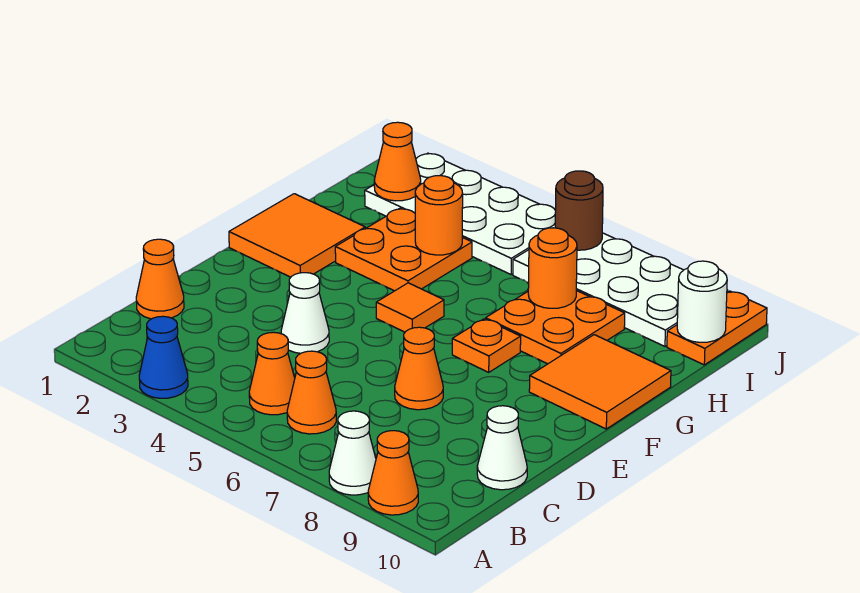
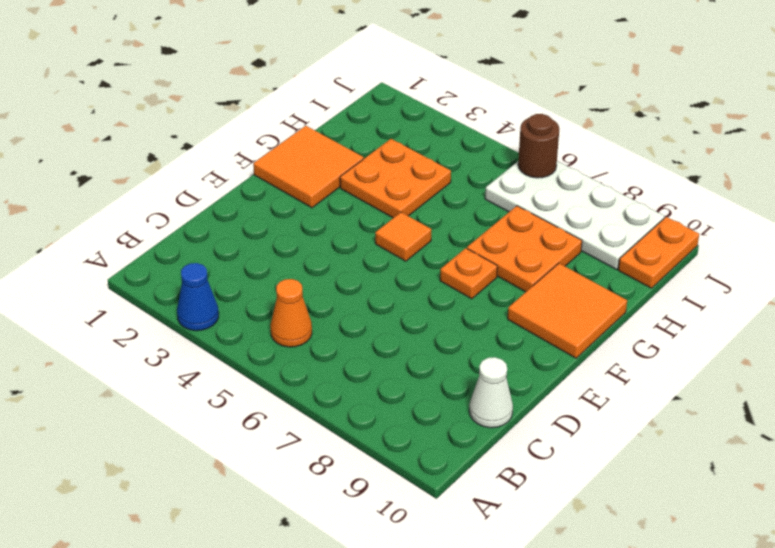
none -> white cone A8 level 1
none -> orange cone A9 level 1
none -> orange cone B6 level 1

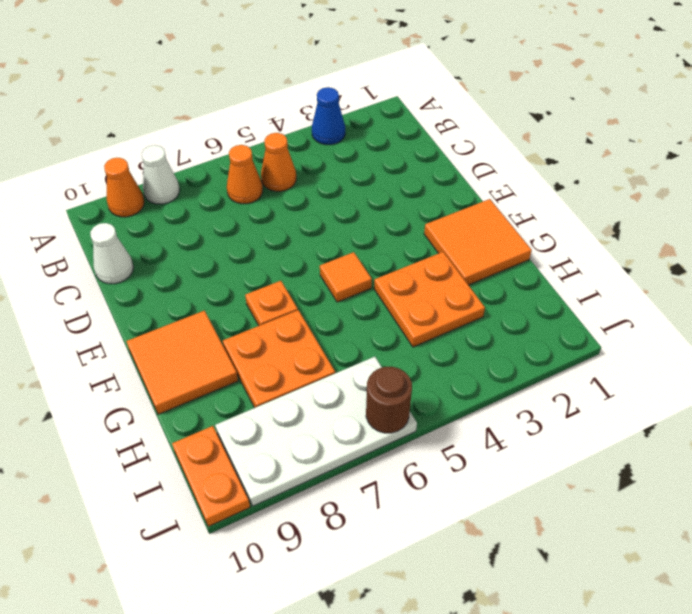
none -> orange cone C1 level 1
none -> white cone D4 level 1
none -> orange cone D7 level 1

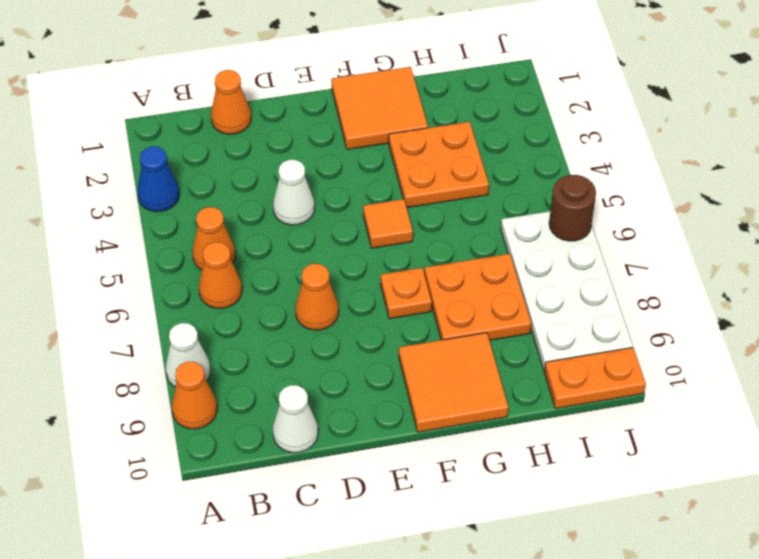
none -> white plate I2:J5 level 1
none -> orange round brick H4 level 2
none -> orange round brick H7 level 2

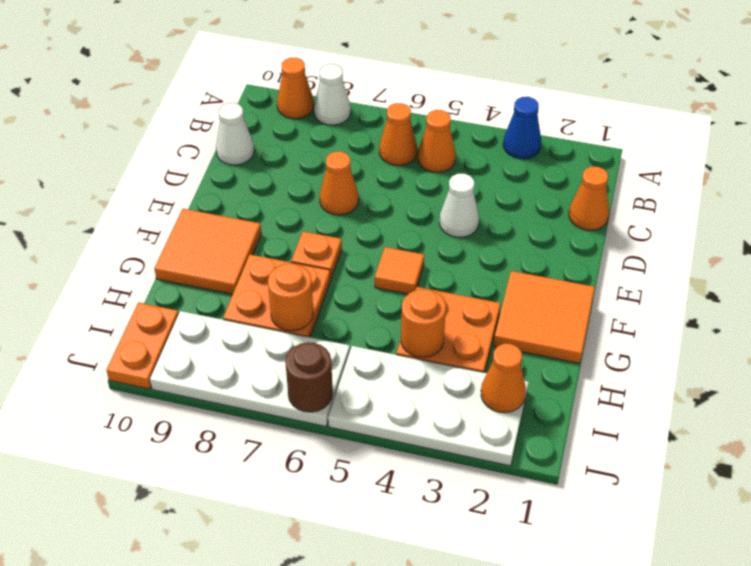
none -> white round brick I10 level 2

